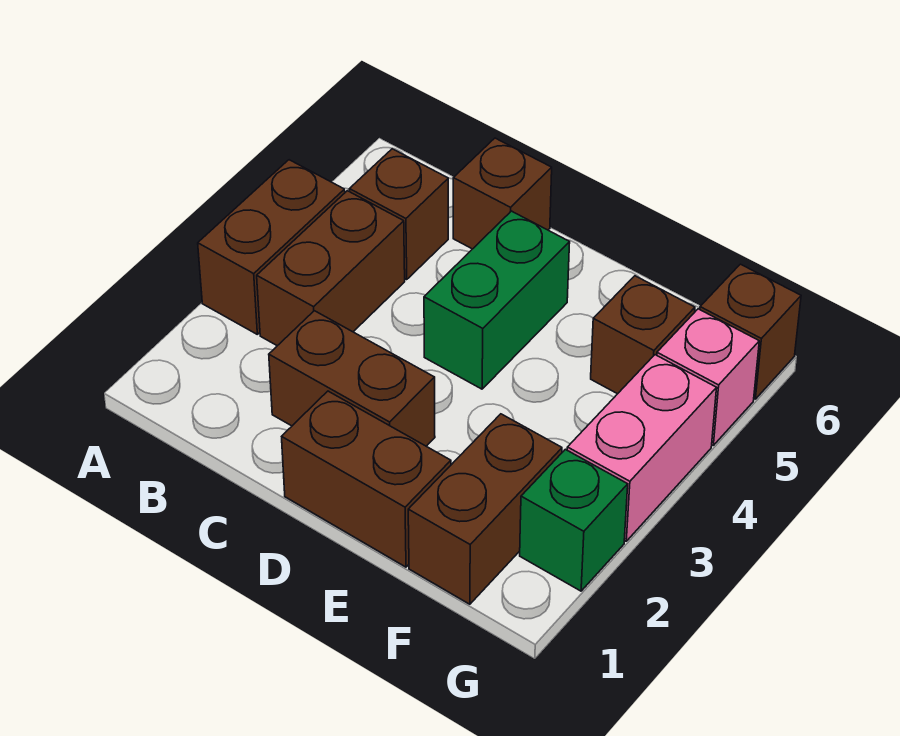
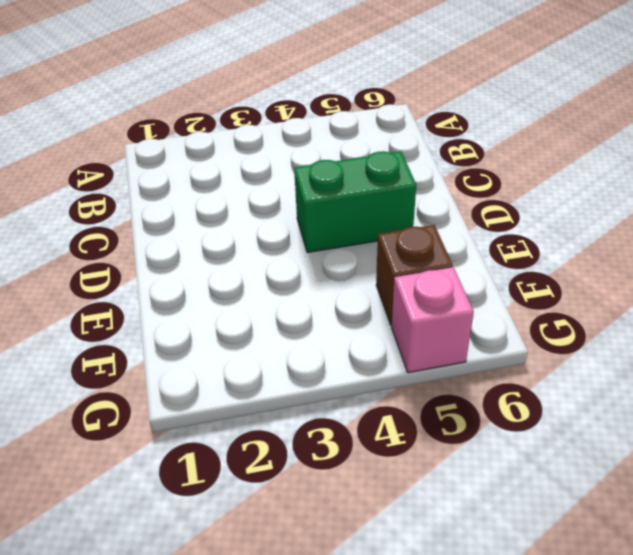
none -> brown brick A3:A4 level 1
none -> brown brick B3:B4 level 1
none -> brown brick B5 level 1

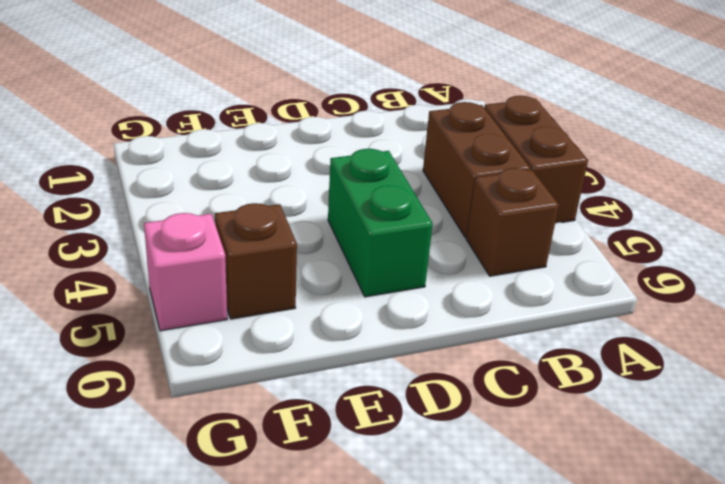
none -> brown brick C2:D2 level 1
none -> brown brick C6 level 1
none -> brown brick D1:E1 level 1

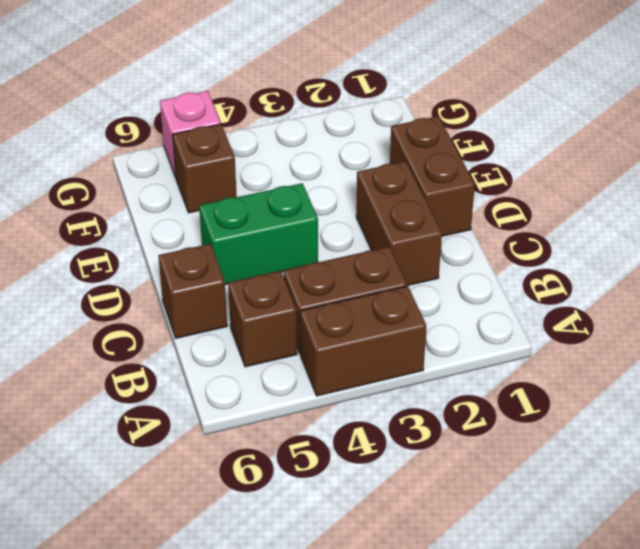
none -> brown brick F1:F2 level 1
none -> green brick G2 level 1
none -> pink brick G3:G4 level 1

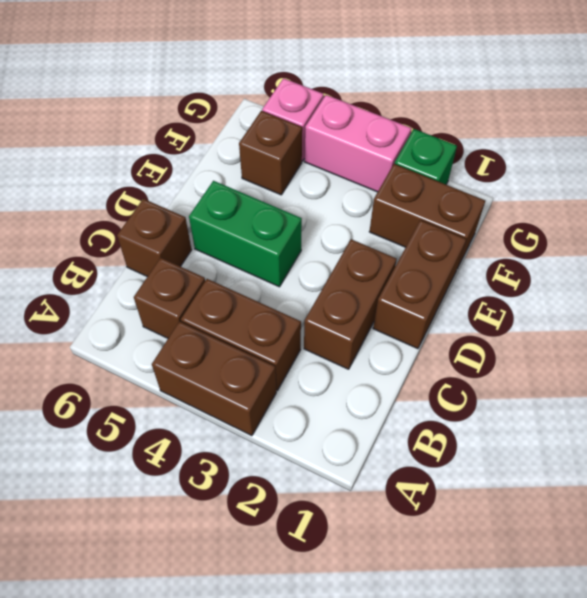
none -> brown brick G6 level 1

